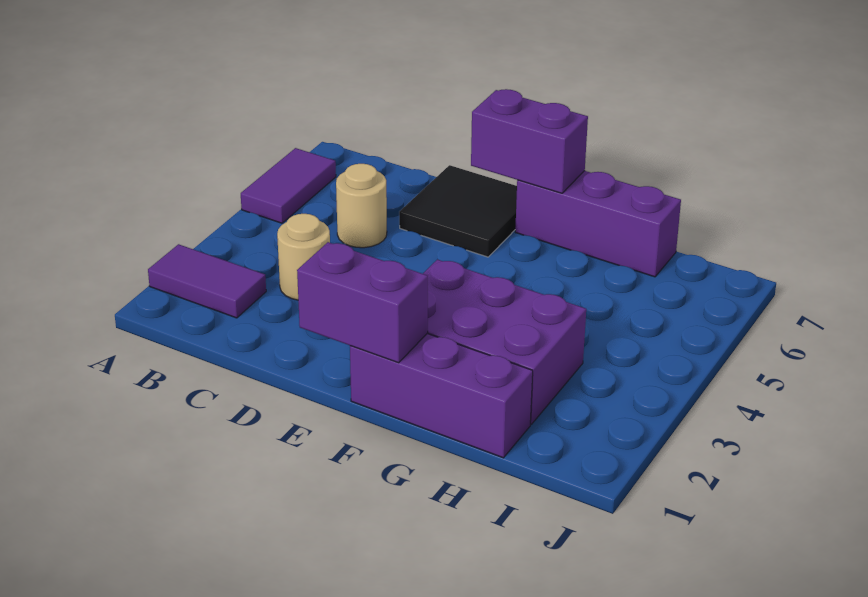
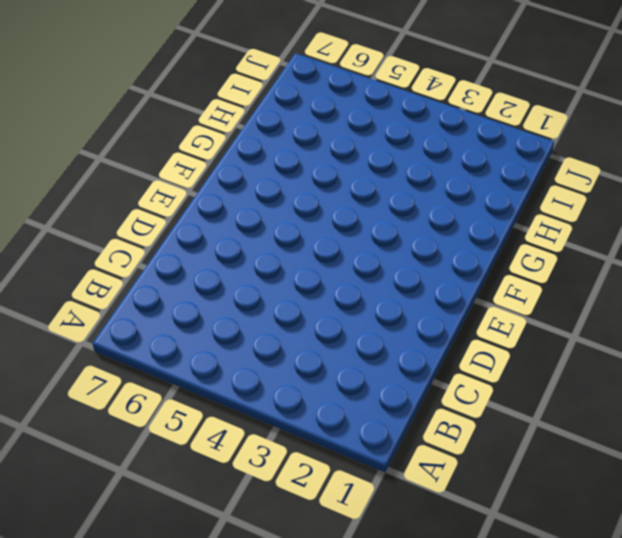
none -> purple tile A2:B2 level 1
none -> purple tile A5:A6 level 1

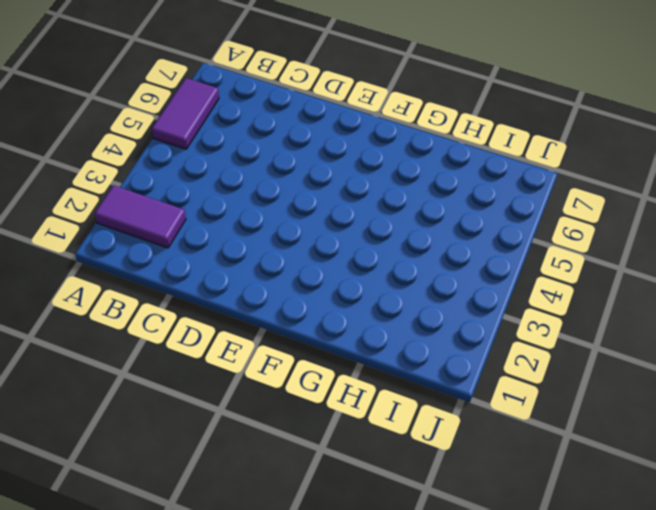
none -> tan round brick C3 level 1
none -> tan round brick C5 level 1

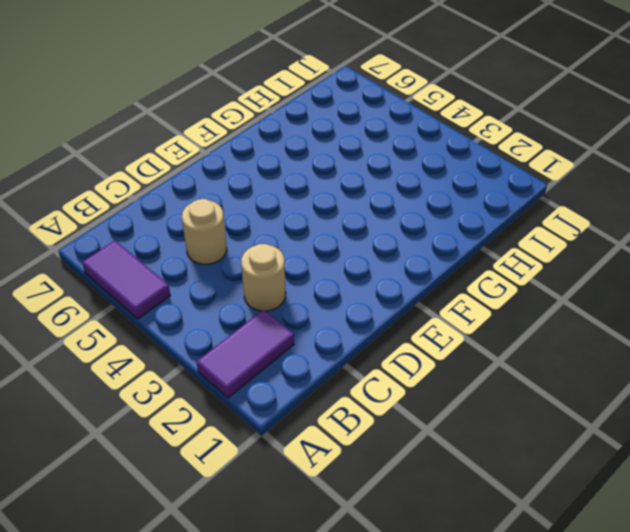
none -> black tile D6:E7 level 1
none -> purple brick F1:H1 level 1

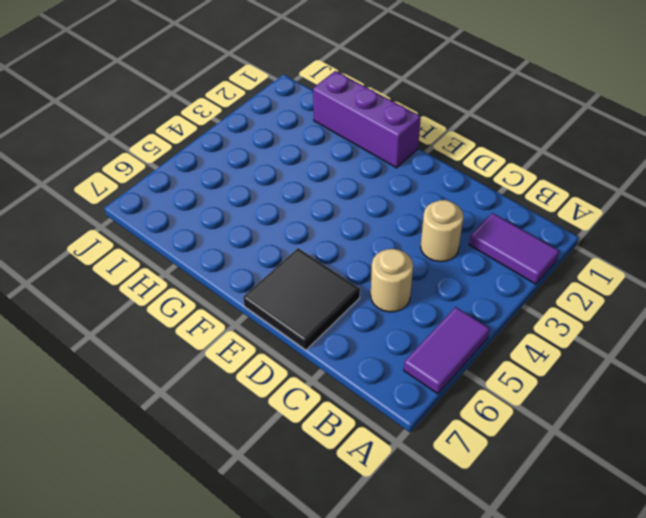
none -> purple brick F2:H3 level 1
none -> purple brick F7:H7 level 1

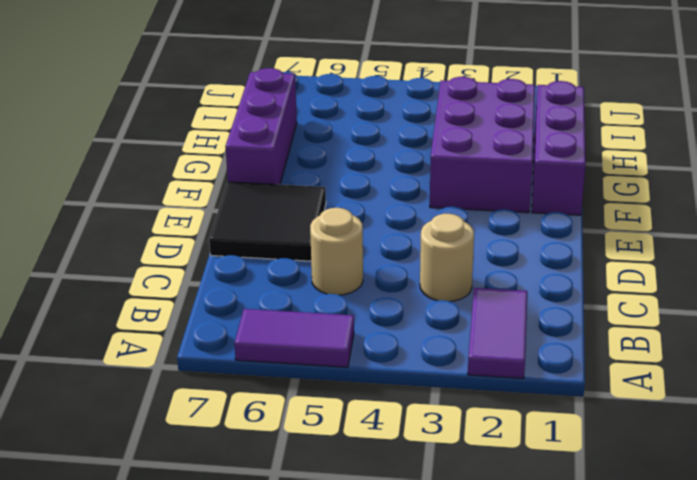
none -> purple brick E1:F1 level 2
none -> purple brick E7:F7 level 2

